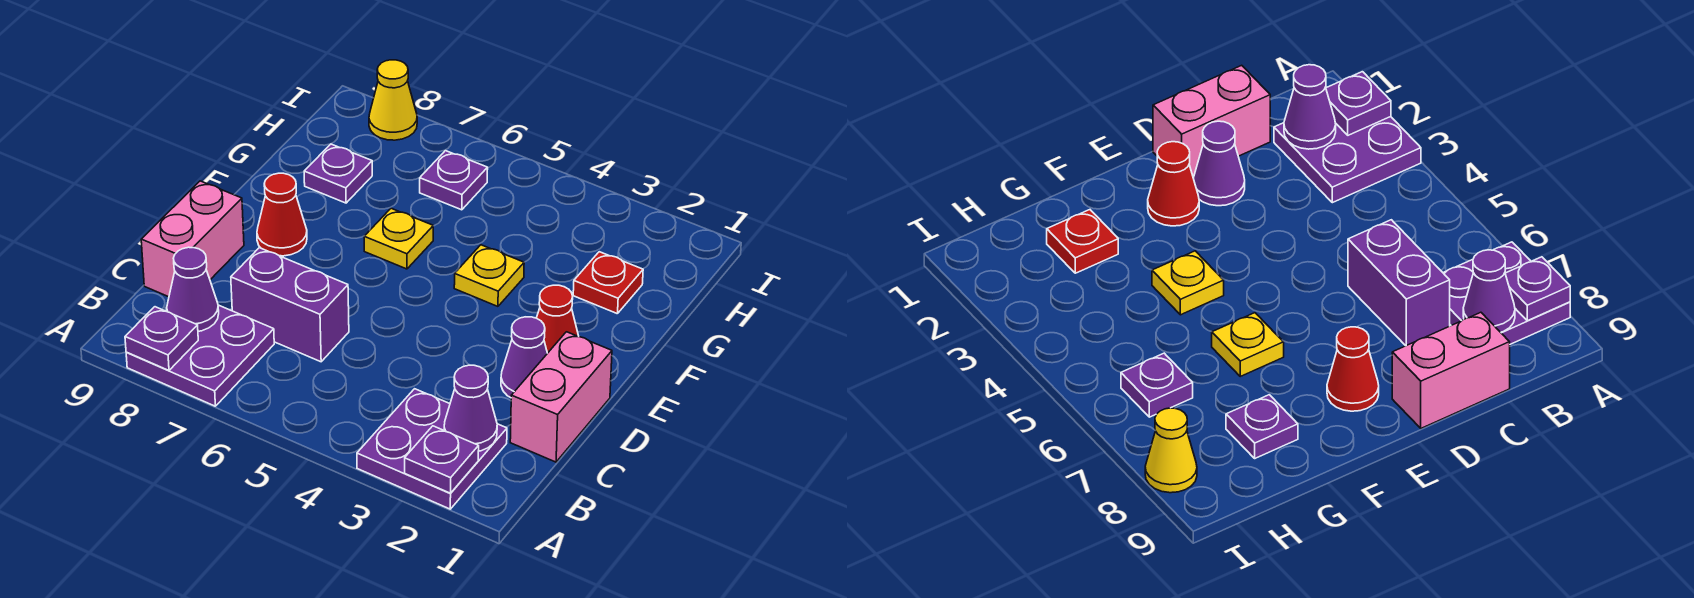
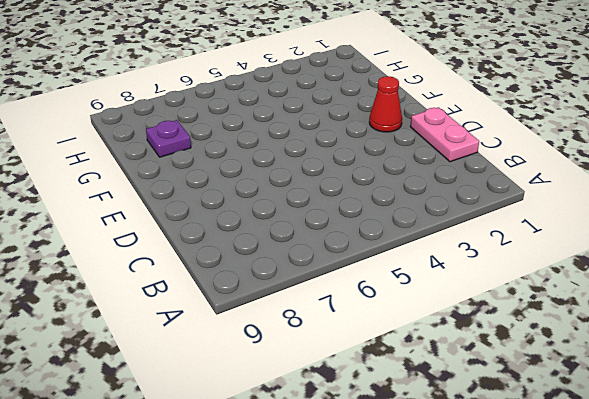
pink plate C1:D1 level 1 -> pink brick C1:D1 level 1
none -> purple plate A2:B3 level 1
none -> purple plate A7:B8 level 1
none -> purple brick C6:C7 level 1

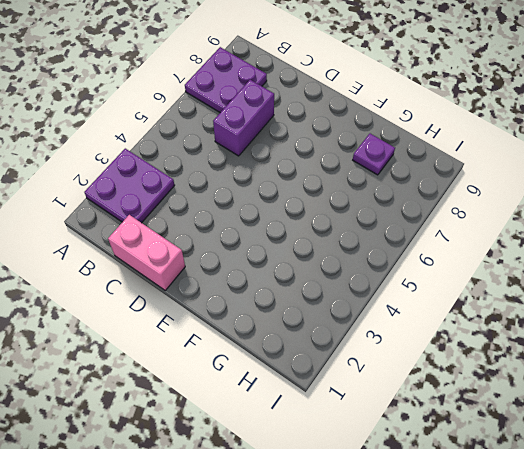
none -> pink brick C9:D9 level 1
none -> purple cone D2 level 1
none -> red cone E2 level 1

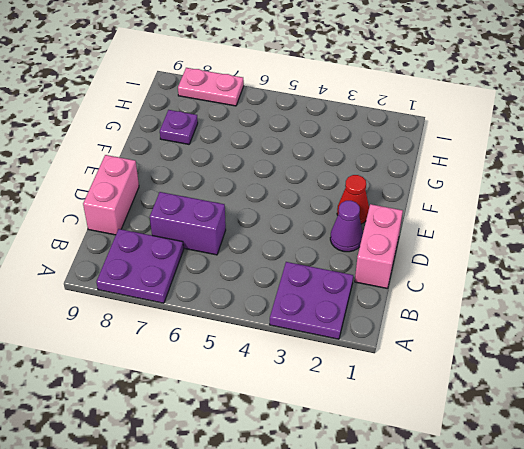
pink plate I7:I8 level 1 -> yellow cone I8 level 1
none -> red cone E8 level 1
none -> yellow plate F4 level 1
none -> yellow plate F6 level 1

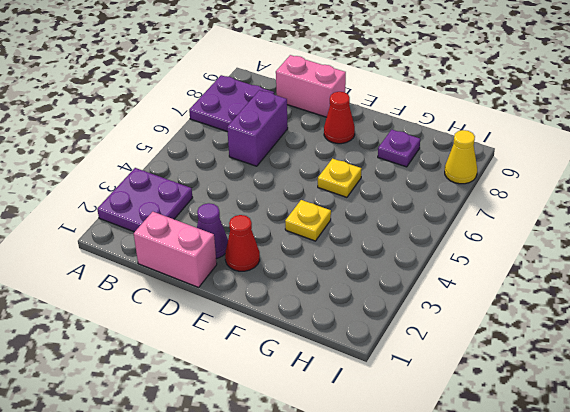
none -> red plate G2 level 1
none -> purple plate H6 level 1
none -> purple plate A2 level 2

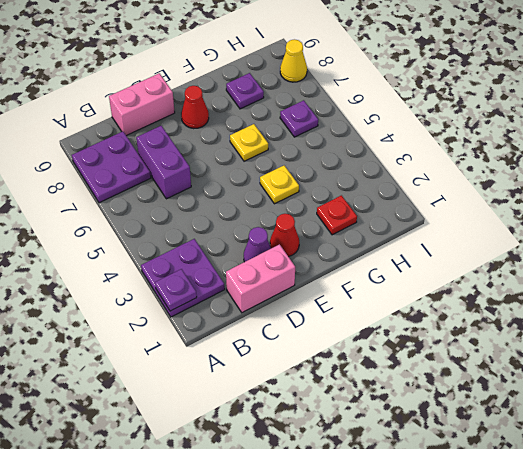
none -> purple plate A8 level 2
none -> purple cone B2 level 2
none -> purple cone B8 level 2

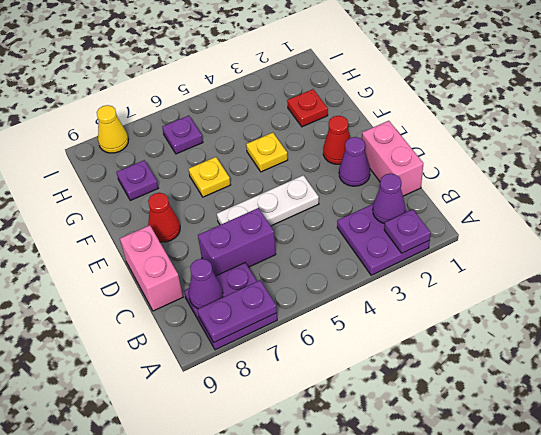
purple plate A7:A8 level 2 -> purple plate A8 level 2
white plate D4:D6 level 1 -> none

